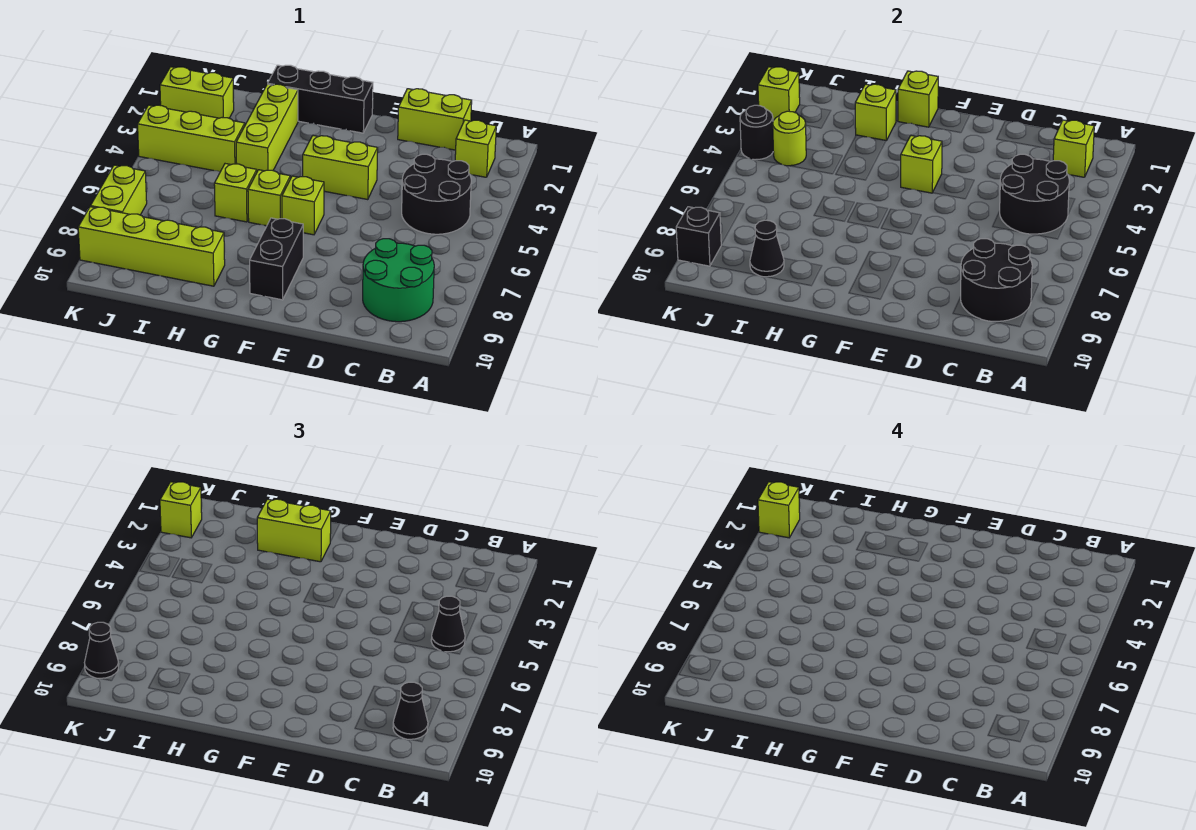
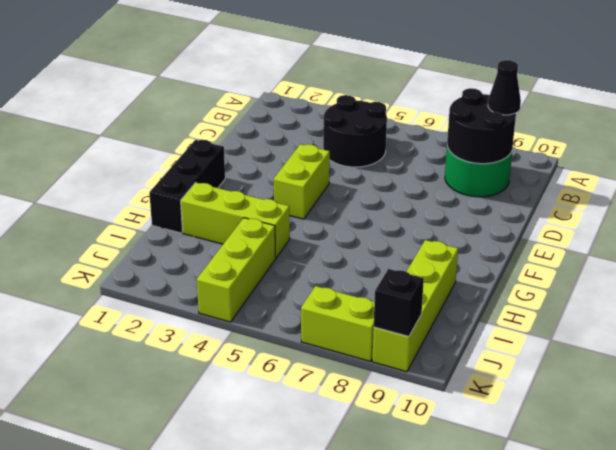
none -> lime brick B2 level 1
none -> lime brick C1:D1 level 1
none -> lime brick F6 level 1
none -> black brick F8:F9 level 1

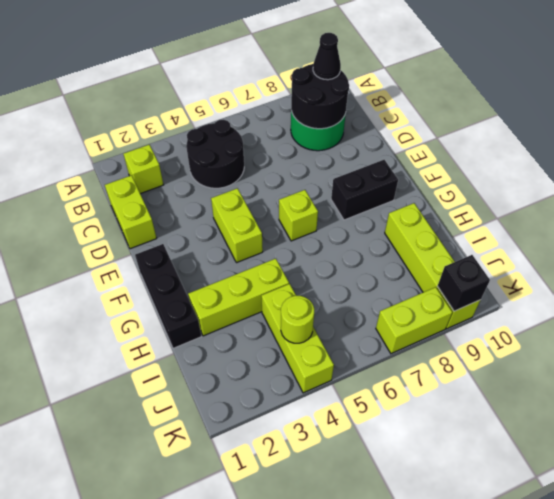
none -> lime brick G6 level 1
none -> lime brick H6 level 1
none -> lime brick J2:K2 level 1
none -> lime brick B2 level 2

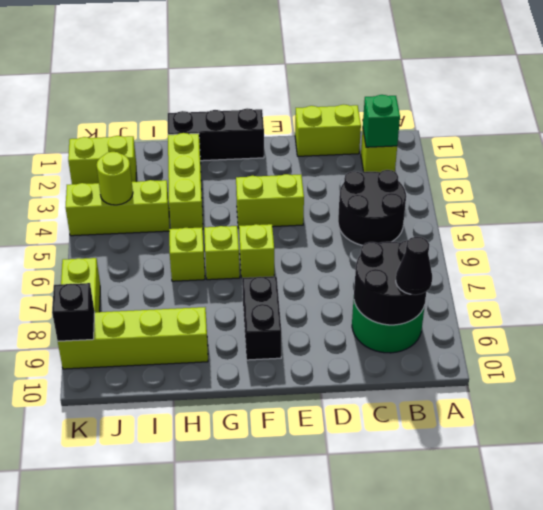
green brick B2 level 2 -> lime brick B2 level 2
none -> black round brick B4:C5 level 2
none -> lime brick F4 level 2
none -> lime brick G1 level 2
none -> lime brick H2 level 2

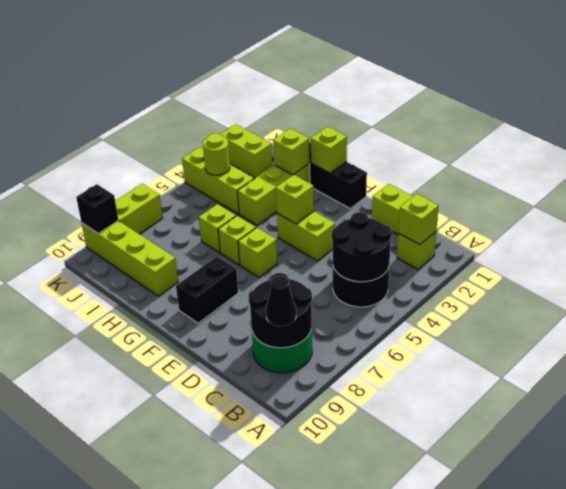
none -> black cone I9 level 2
none -> lime brick K2 level 2
none -> black round brick K4 level 2
none -> black cone B5 level 3

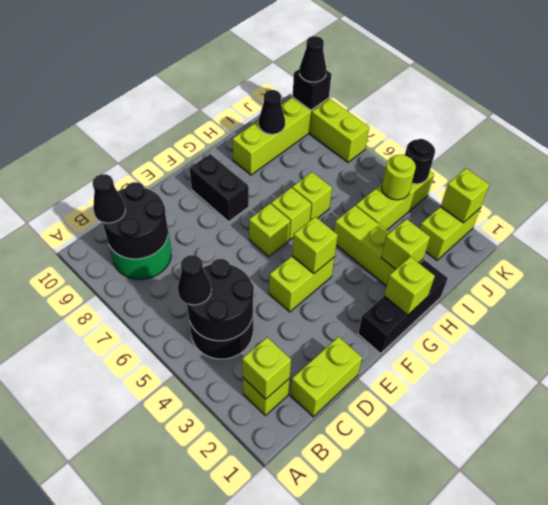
none -> lime brick G2:H2 level 3
none -> lime brick K2 level 3
none -> lime brick K2 level 4

